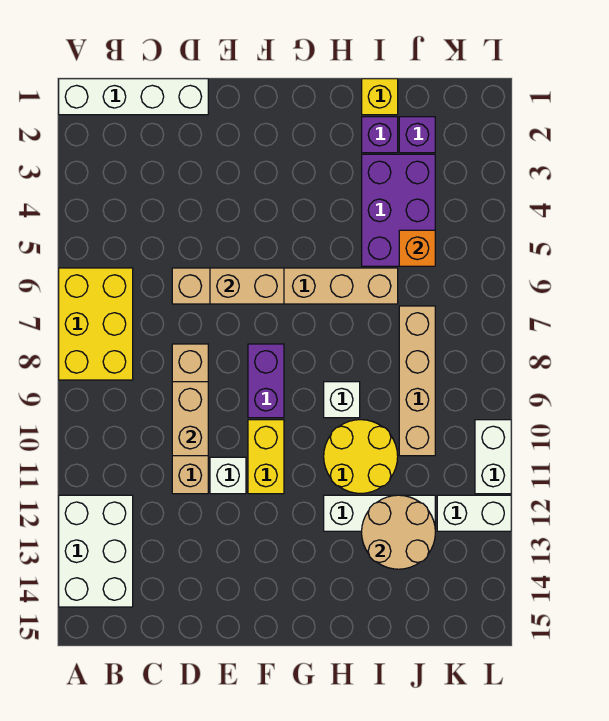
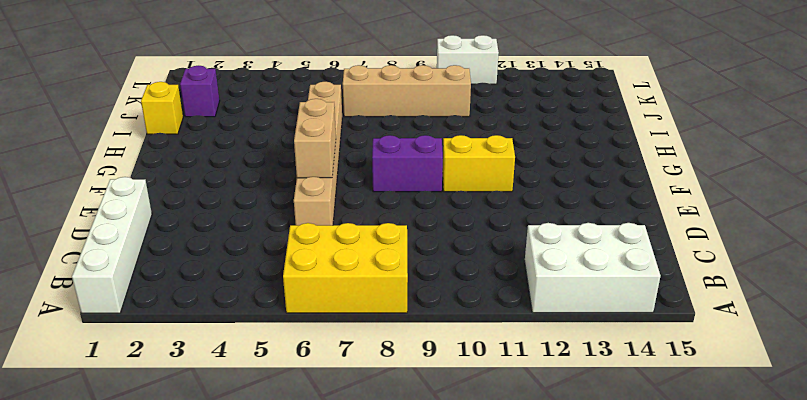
none -> tan brick D8:D11 level 1
none -> white brick E11 level 1
none -> white brick H9 level 1

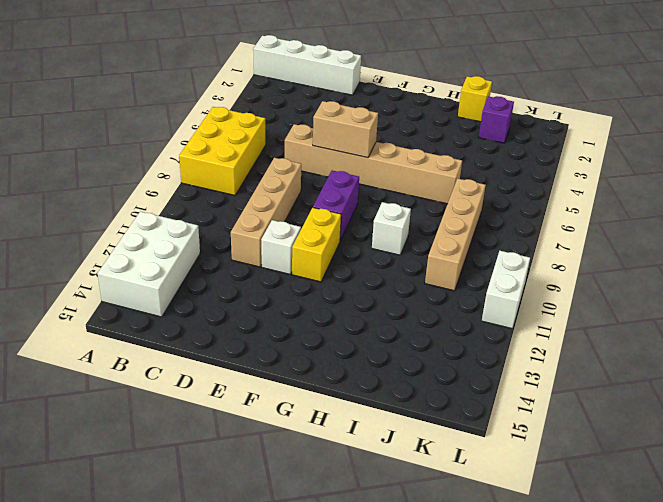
none -> yellow round brick H10:I11 level 1
none -> white brick H12:J12 level 1
none -> purple brick I2 level 1

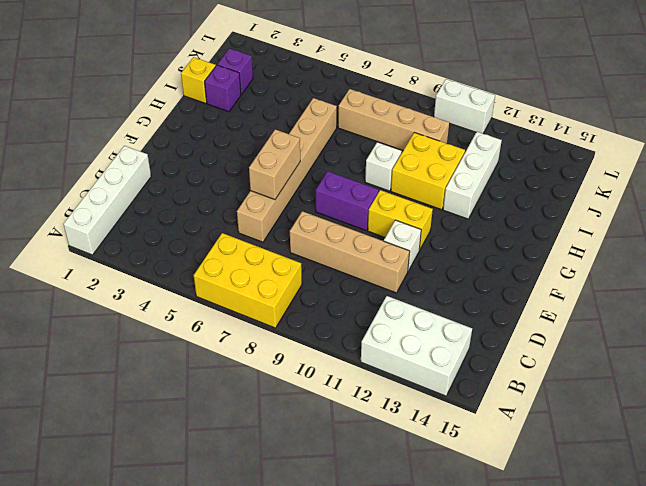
yellow brick H10:I11 level 1 -> yellow round brick H10:I11 level 1
none -> purple brick I3:J5 level 1
none -> white brick K12:L12 level 1
none -> tan brick D9:D10 level 2

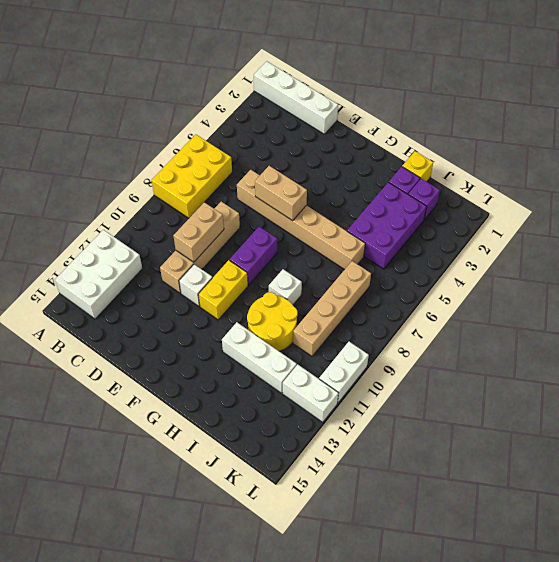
none -> tan round brick I12:J13 level 2
none -> orange brick J5 level 2

